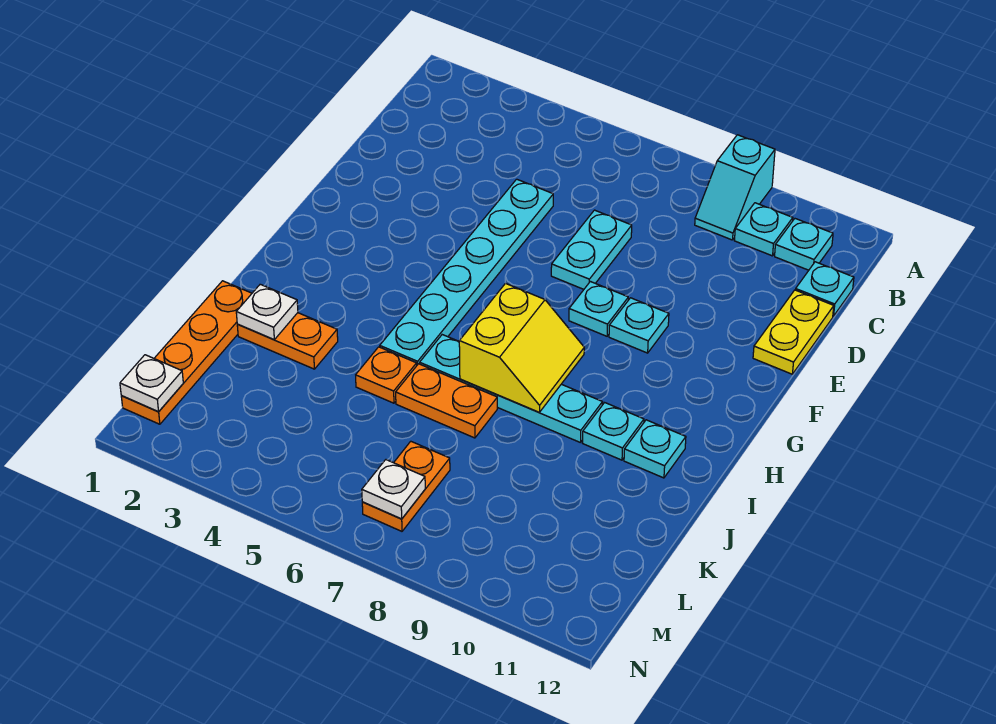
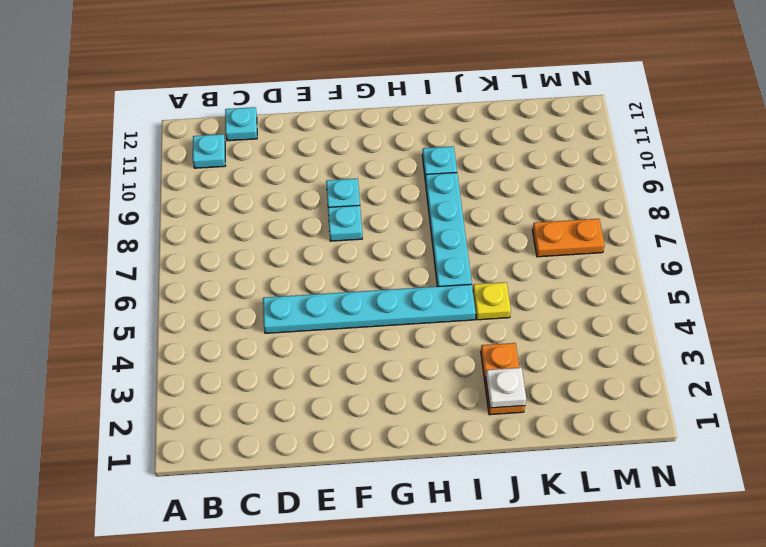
yellow plate J5 level 1 -> orange plate J5 level 1
none -> cyan slope A9:B9 level 1 top A
none -> cyan plate B10 level 1
none -> cyan plate D7:E7 level 1

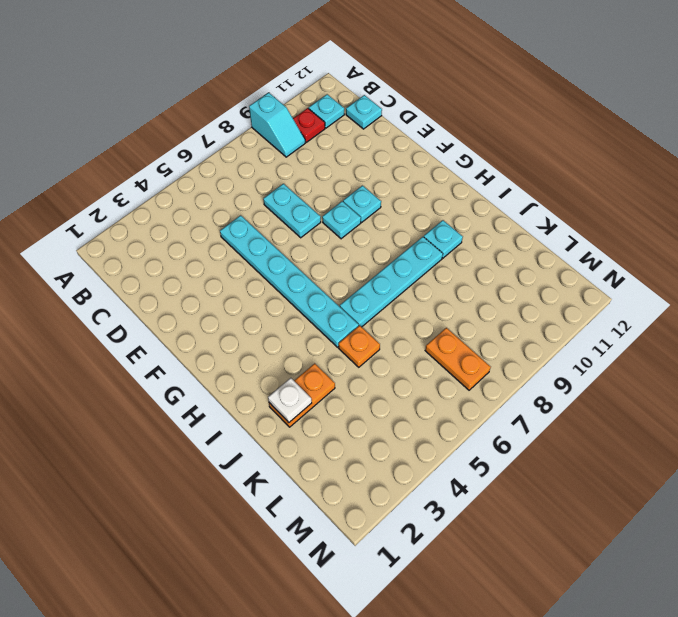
red plate B10 level 1 -> cyan plate B10 level 1
none -> yellow plate D12:E12 level 1
none -> cyan plate I11 level 1
none -> orange plate J1:M1 level 1

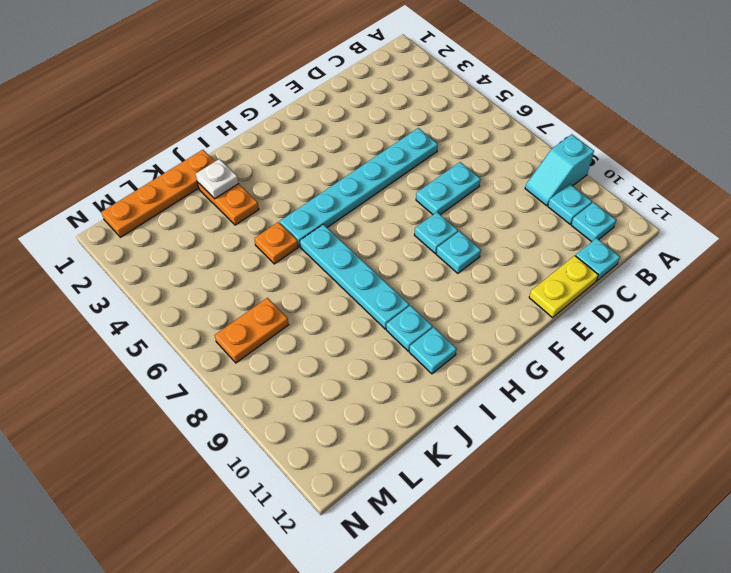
none -> orange plate J6:J7 level 1
none -> yellow slope H7:I8 level 2 top 7
none -> white plate M1 level 2

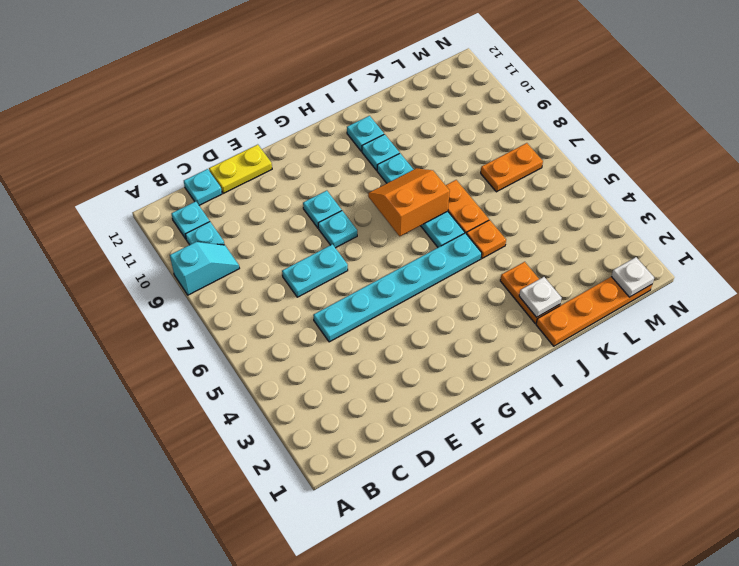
orange slope H7:I8 level 2 top 7 -> yellow slope H7:I8 level 2 top 7
none -> white plate M7 level 2

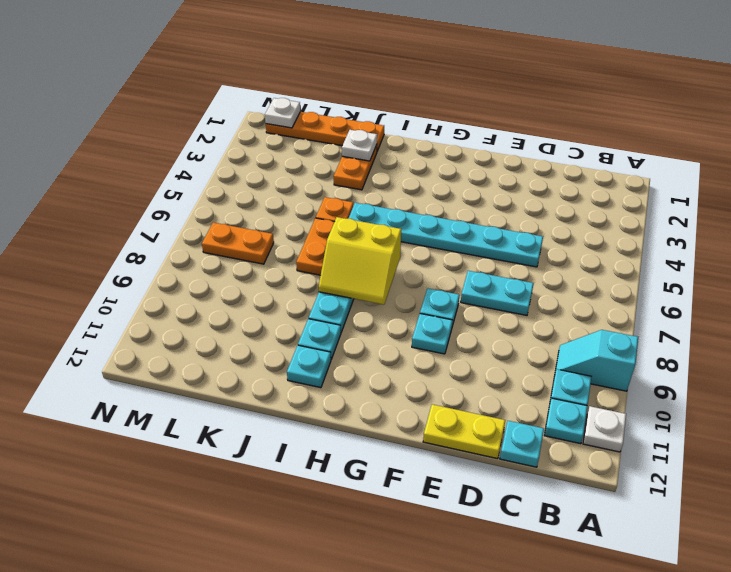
white plate A11 level 1 -> white plate M7 level 2

